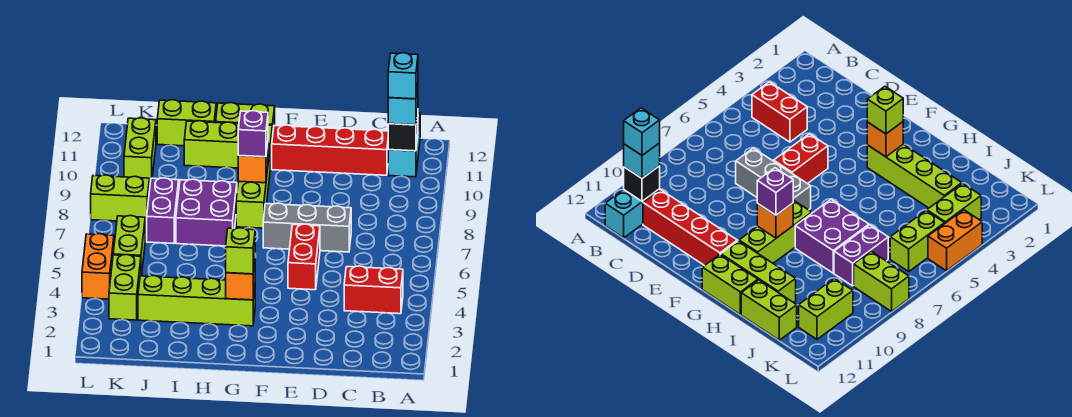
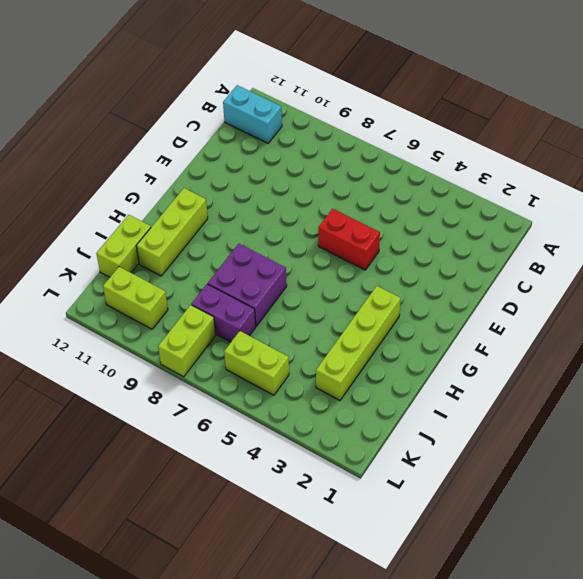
none -> red brick B4:C4 level 1
none -> red brick C11:F11 level 1
none -> grey brick D7:F7 level 1

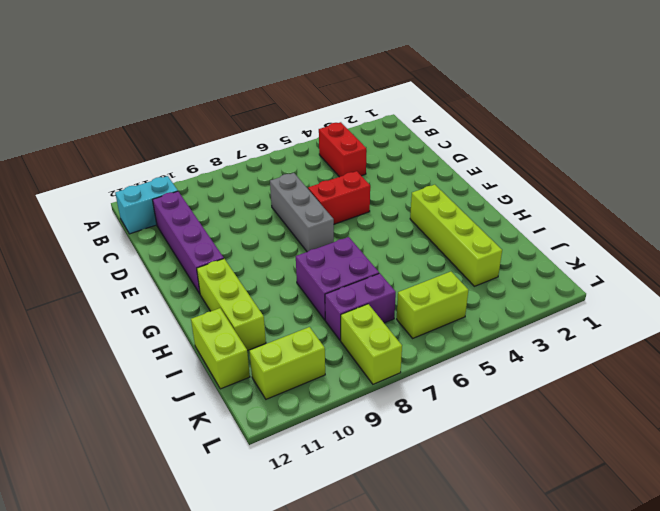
purple brick C11:F11 level 1 -> red brick C11:F11 level 1
none -> lime brick G8:G10 level 1
none -> lime brick G12:H12 level 1
none -> lime brick K3:K4 level 1

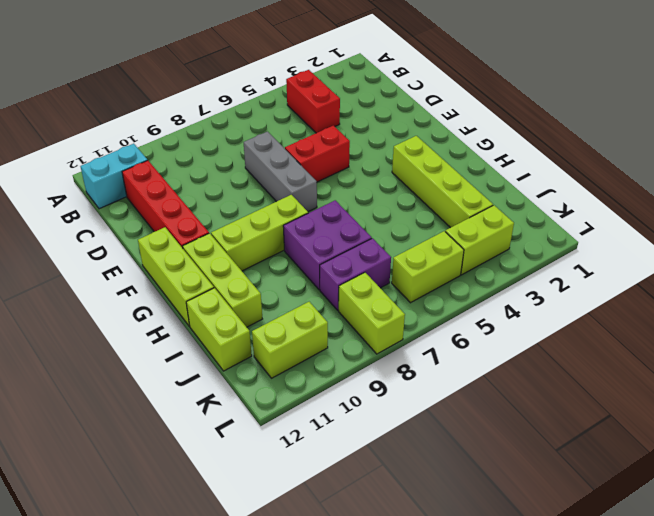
lime brick F12:H12 level 1 -> lime brick G12:H12 level 1
none -> orange brick L4:L5 level 1
none -> black brick B11 level 2
none -> orange brick G3 level 2

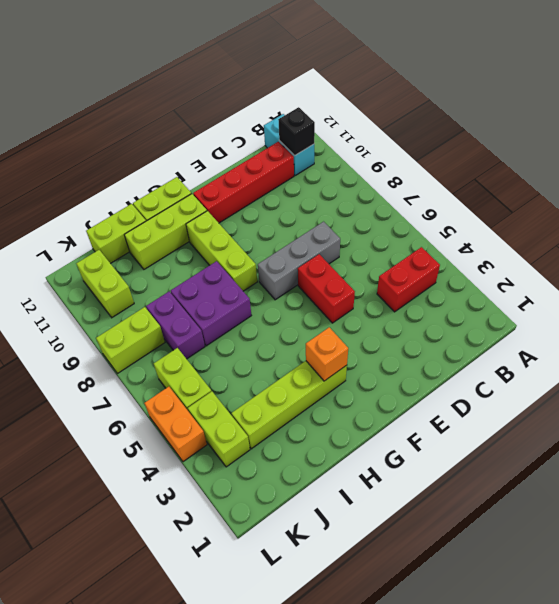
none -> orange brick G9 level 2
none -> cyan brick B11 level 3
none -> lime brick G3 level 3

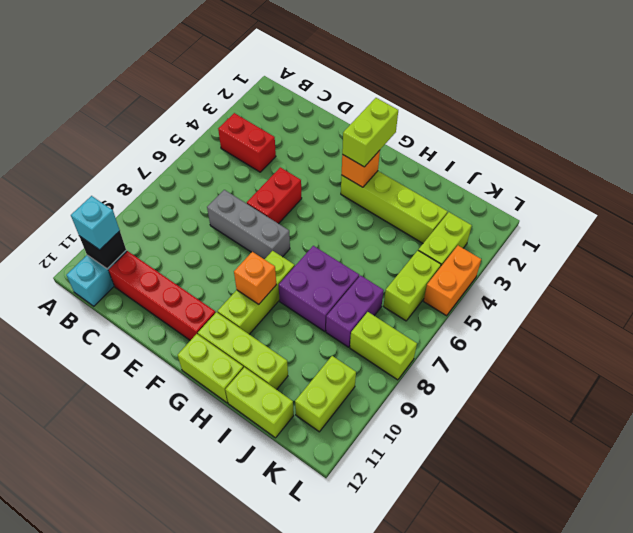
lime brick G2:G3 level 3 -> lime brick G3 level 3
none -> purple brick G9 level 3
none -> cyan brick B11 level 4

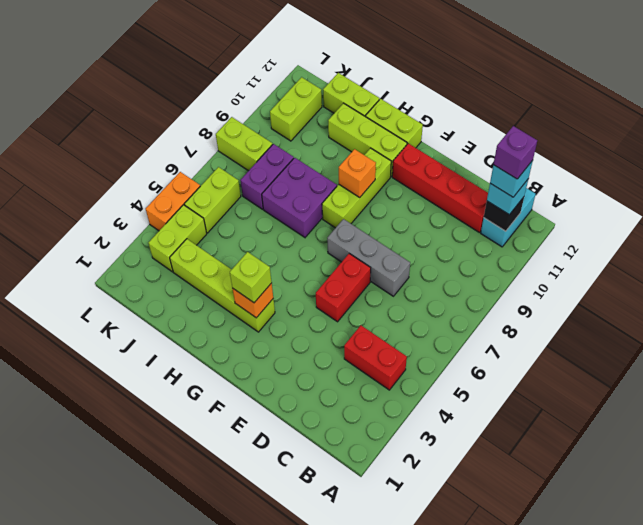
purple brick B11 level 5 -> purple brick G9 level 3

